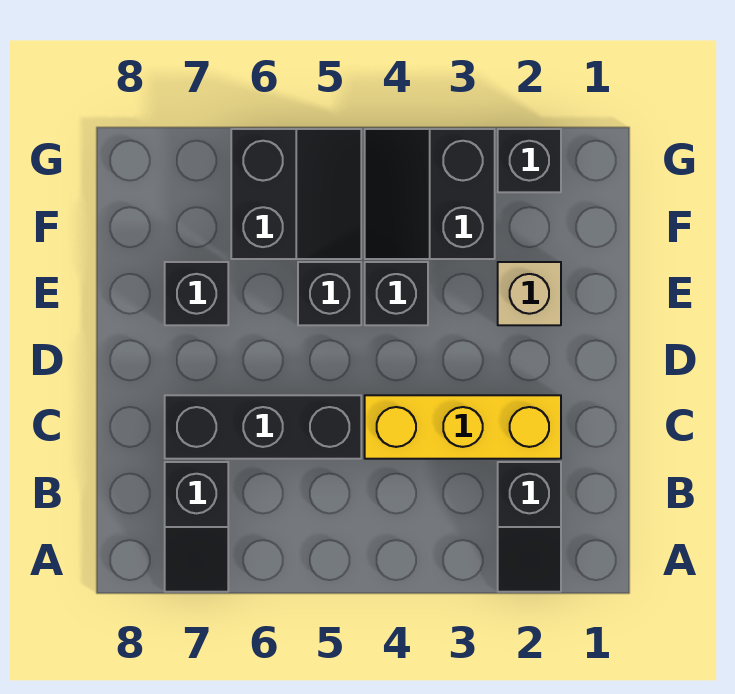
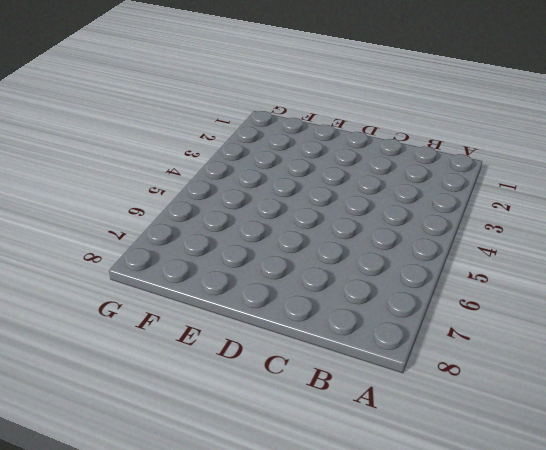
none -> black slope A2:B2 level 1 top B
none -> black slope A7:B7 level 1 top B

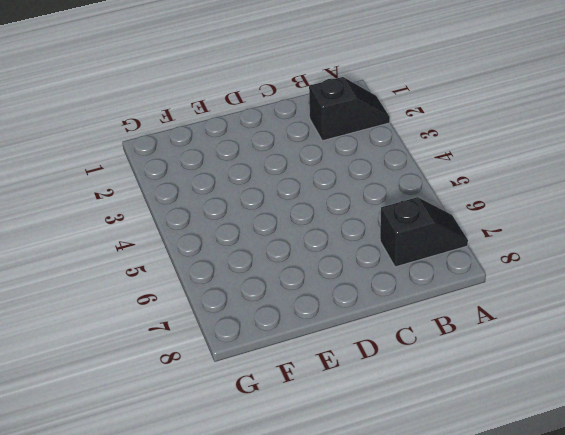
none -> yellow brick C2:C4 level 1
none -> black brick C5:C7 level 1

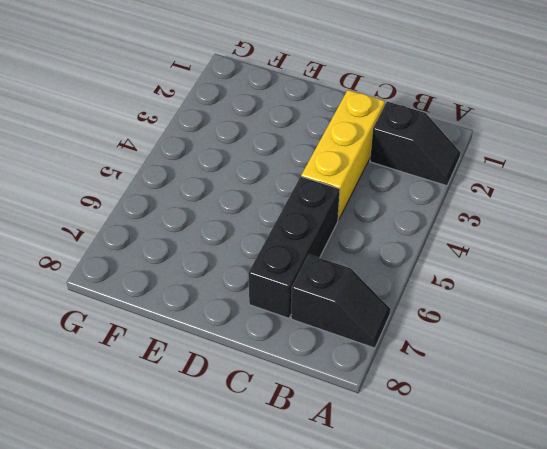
none -> tan brick E2 level 1
none -> black brick E4 level 1

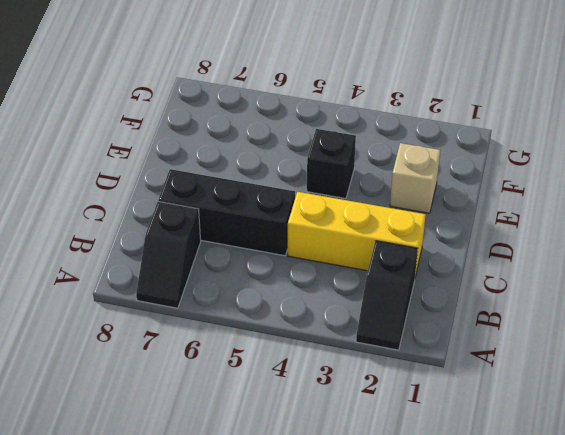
none -> black brick E5 level 1
none -> black brick E7 level 1

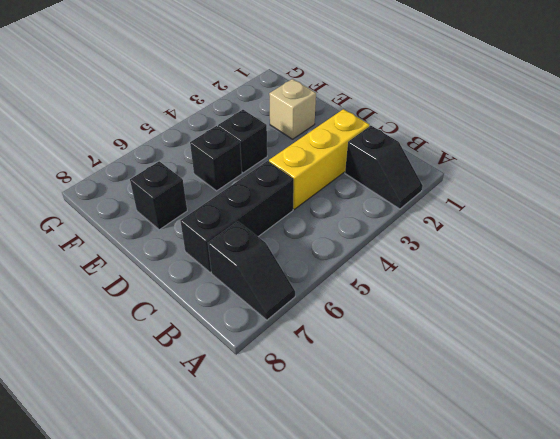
none -> black slope F3:G4 level 1 top 3
none -> black slope F5:G6 level 1 top 6

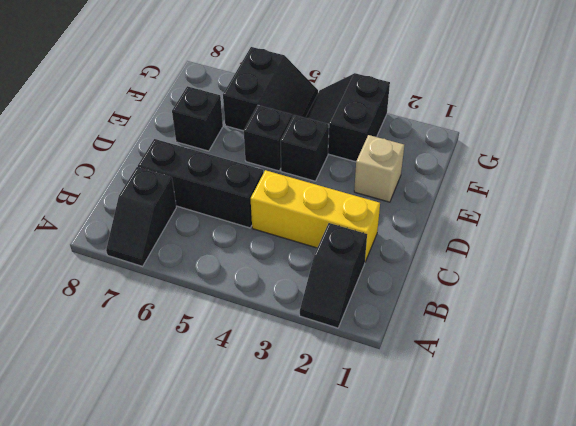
none -> black brick G2 level 1

